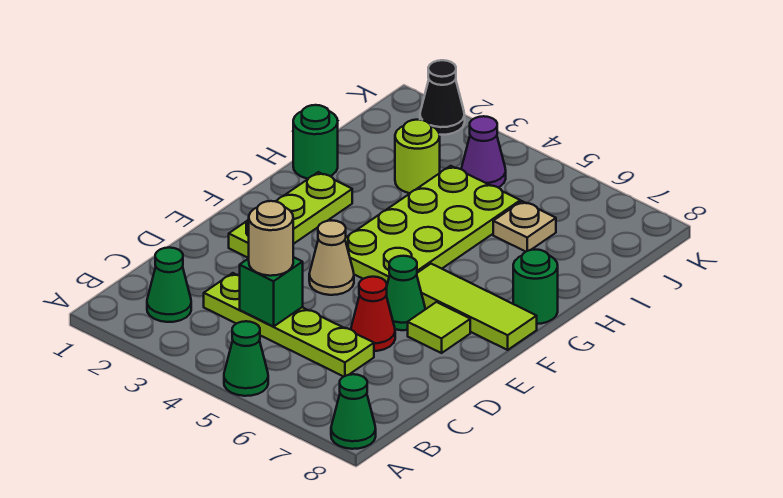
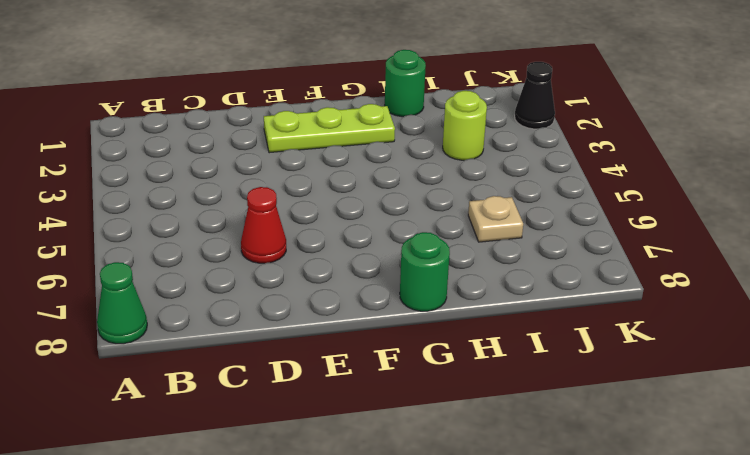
none -> green cone A5 level 1
none -> green cone B2 level 1
none -> lime plate C3:C6 level 1

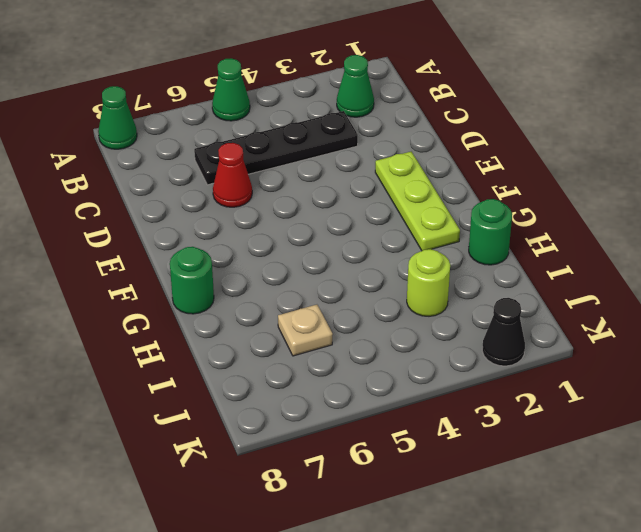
black plate C3:C6 level 1 -> lime plate C3:C6 level 1
none -> tan cone E4 level 1
none -> green cone E6 level 1
none -> lime tile E7 level 1

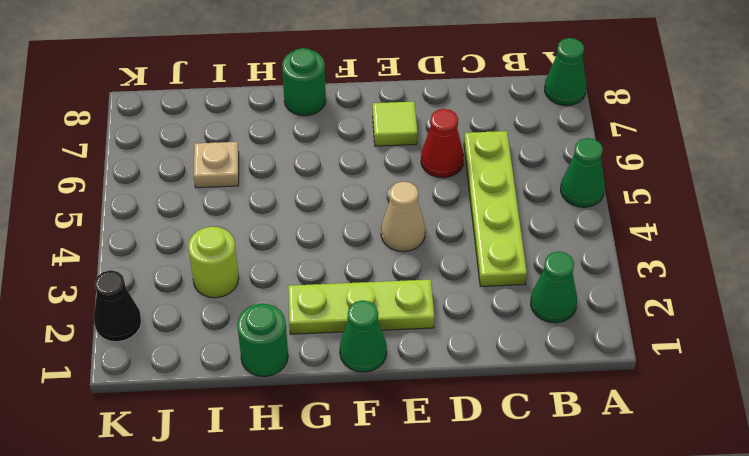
green cone F1 level 1 -> green cone E6 level 1
none -> lime plate F4:I5 level 1
none -> lime tile F6:F8 level 1
none -> purple cone J4 level 1

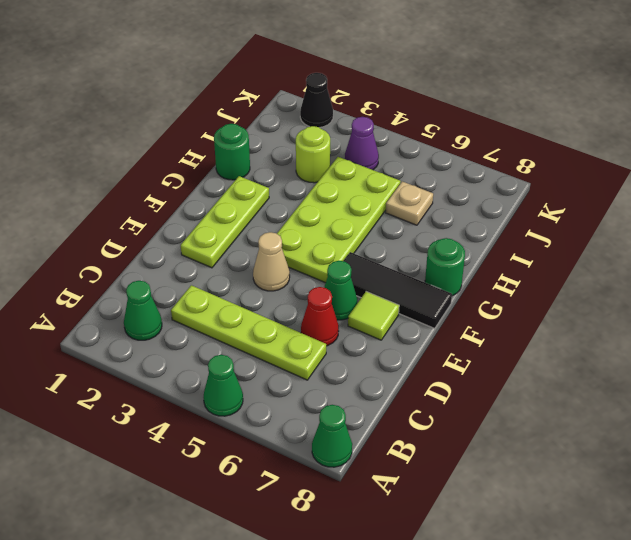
black tile F6:F8 level 1 -> lime tile F6:F8 level 1
none -> green brick C4 level 2
none -> tan round brick C4 level 3

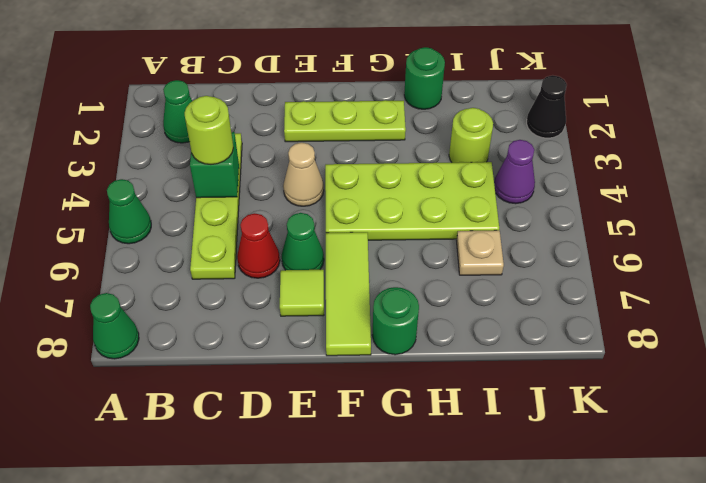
lime round brick C4 level 3 -> tan round brick C4 level 3

